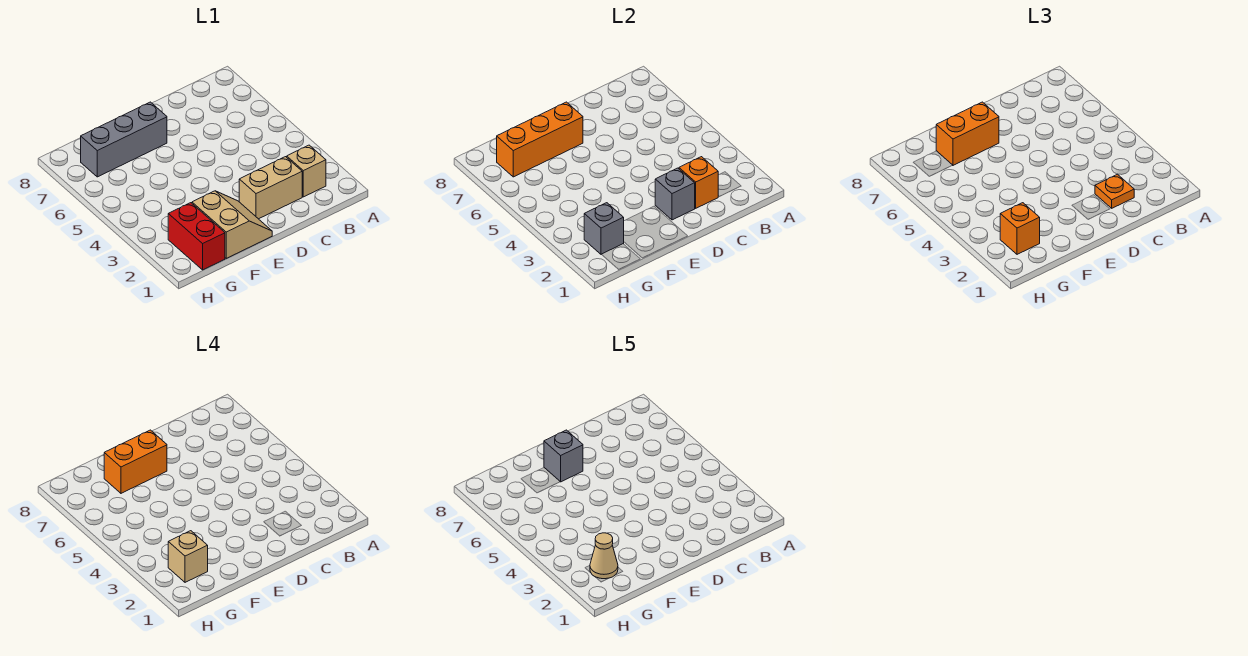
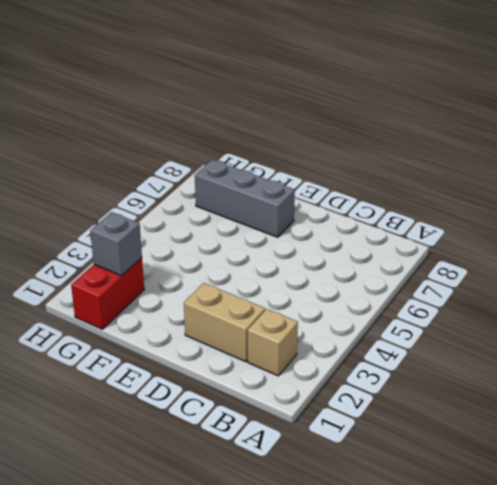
none -> tan slope E1:F2 level 1 top F
none -> orange brick C2 level 2
none -> grey brick D2 level 2

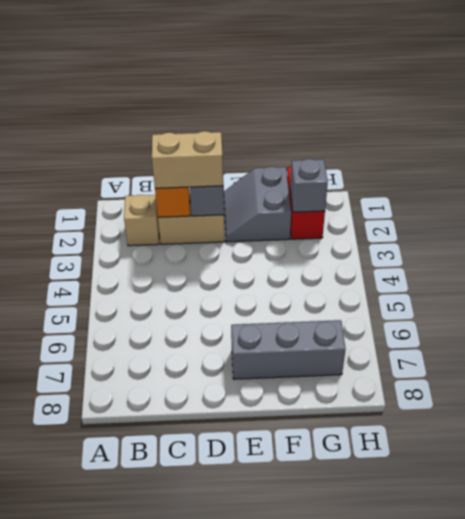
tan brick C2:D2 level 3 -> orange plate C2 level 3
grey slope E1:F2 level 1 top F -> tan slope E1:F2 level 1 top F
none -> orange brick E7:G7 level 2
none -> orange brick E7:F7 level 3
none -> orange brick G2 level 3

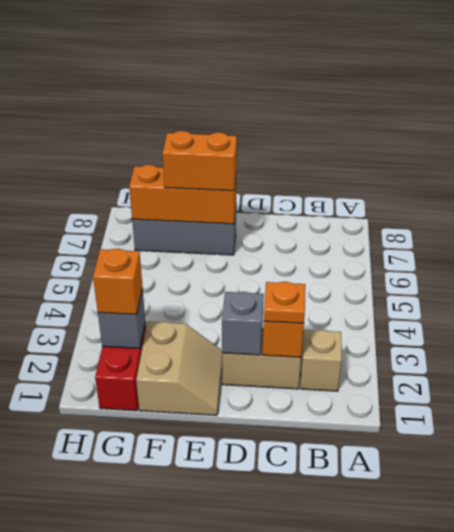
none -> orange brick E7:F7 level 4
none -> tan brick G2 level 4
none -> grey brick E7 level 5

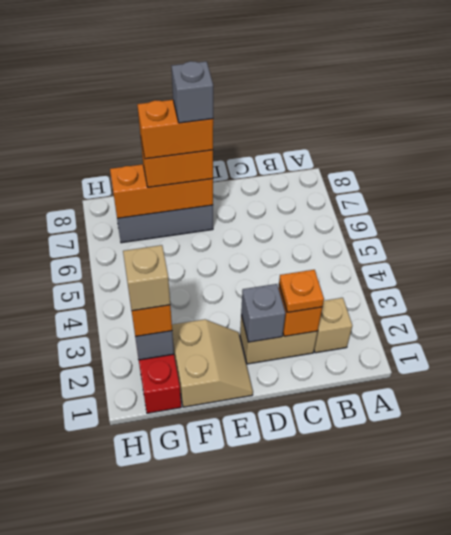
none -> tan cone G2 level 5

